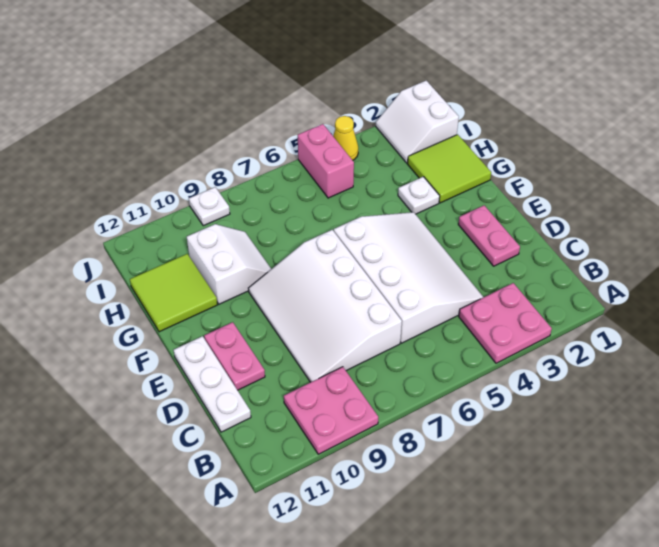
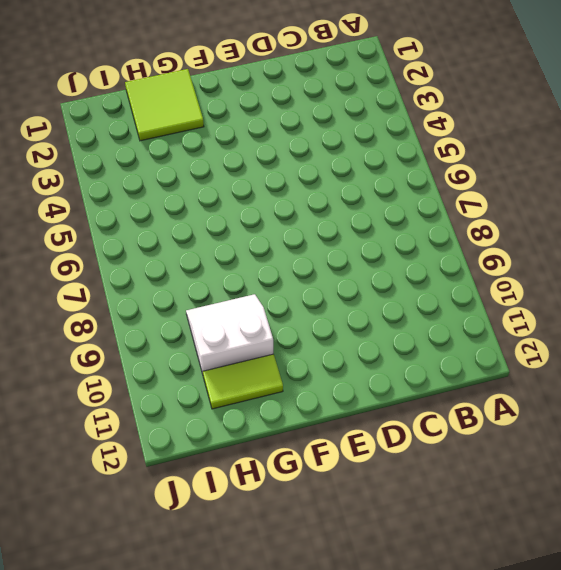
lime tile G11:H11 level 1 -> lime tile G11:H12 level 1
none -> pink plate A3:B4 level 1
none -> pink plate A9:B10 level 1
none -> white slope C4:F6 level 1 top 6

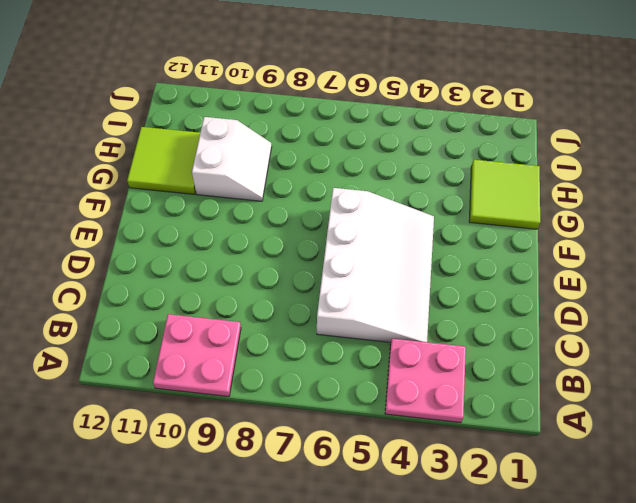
none -> white slope C7:F9 level 1 top 7
none -> white plate C12:E12 level 1
none -> pink plate D2:E2 level 1

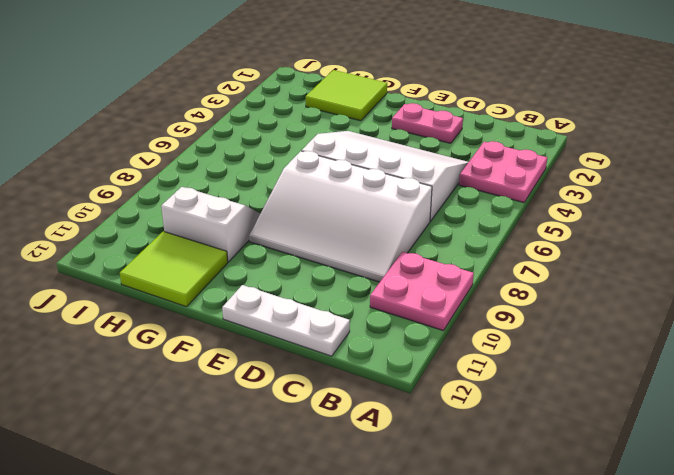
none -> pink plate D11:E11 level 1
none -> white plate G3 level 1
none -> white slope I1:J2 level 1 top 1

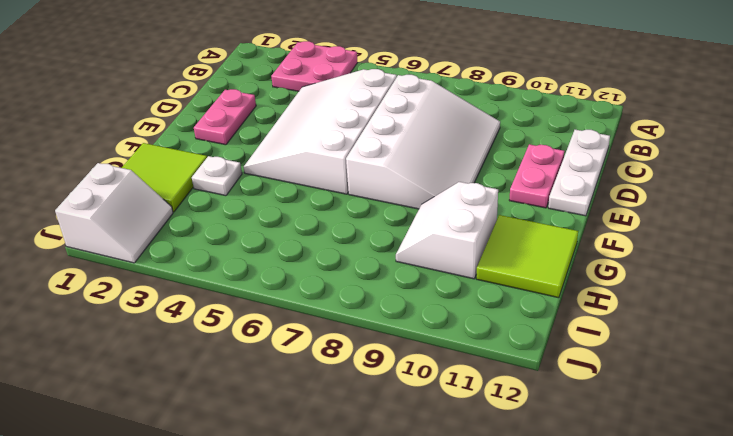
none -> pink plate A9:B10 level 1
none -> pink brick I5:J5 level 1
none -> yellow cone J4 level 1

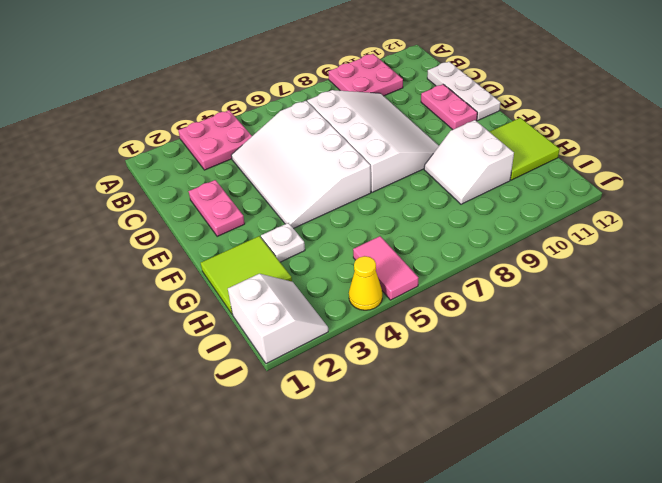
pink tile I5:J5 level 1 -> pink brick I5:J5 level 1
none -> white plate J9 level 1

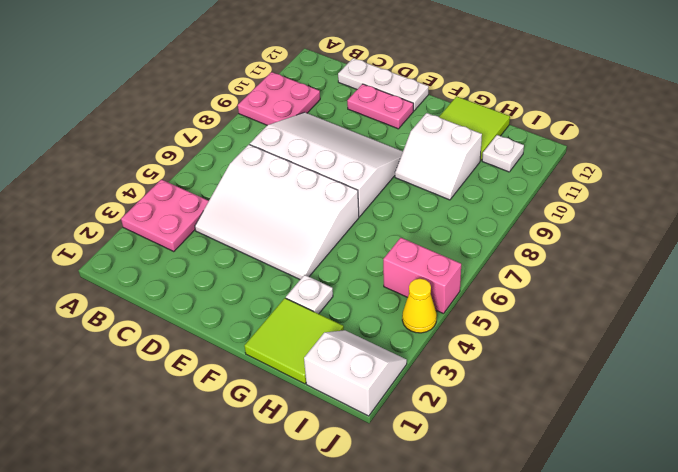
white plate I11 level 1 -> white plate J9 level 1
none -> pink plate D2:E2 level 1

